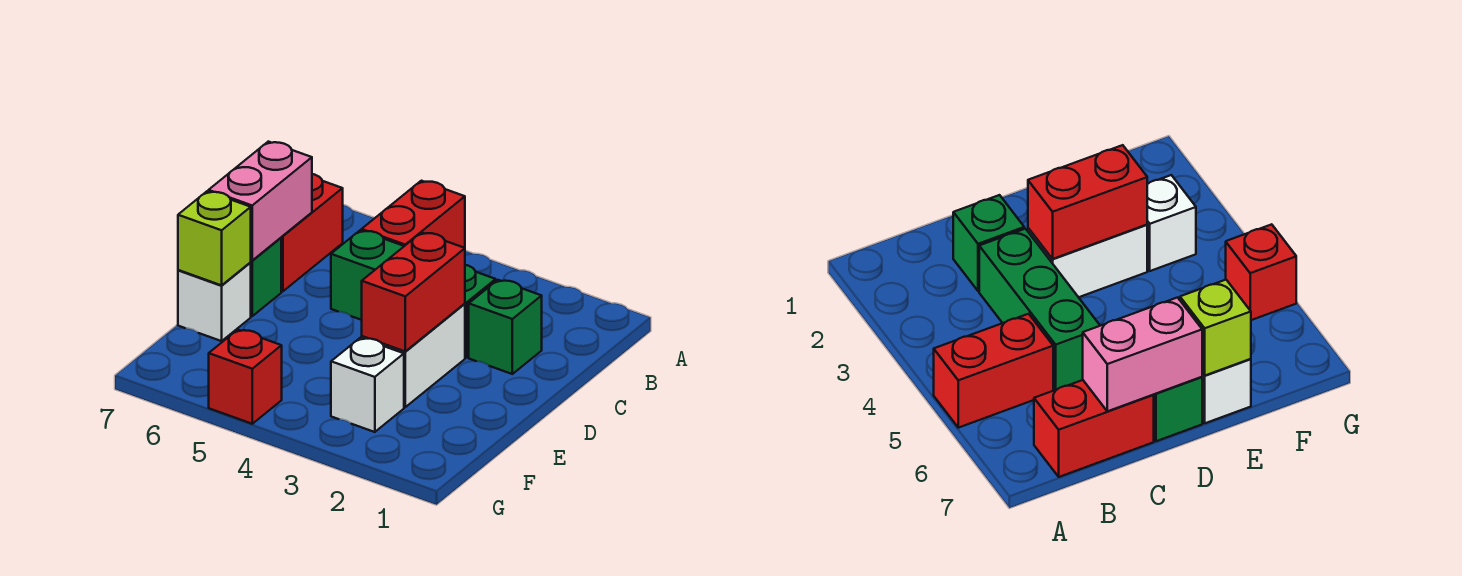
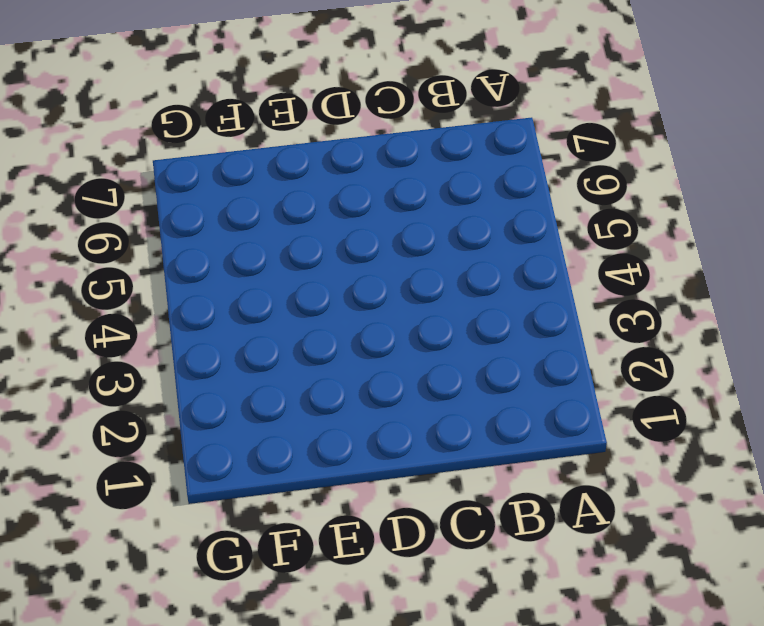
none -> red brick A5:B5 level 1
none -> red brick B7:C7 level 1
none -> green brick C2 level 1

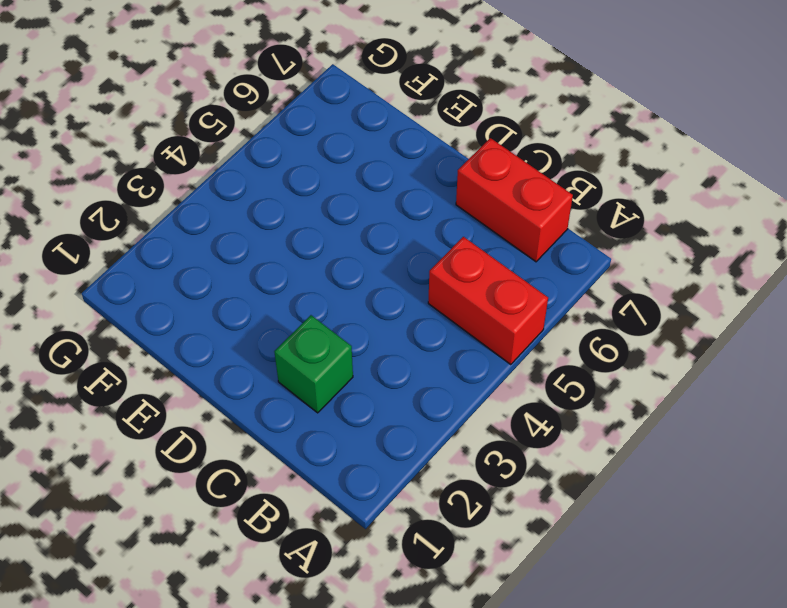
none -> green brick C3:C5 level 1
none -> white brick D3:E3 level 1
none -> green brick D7 level 1

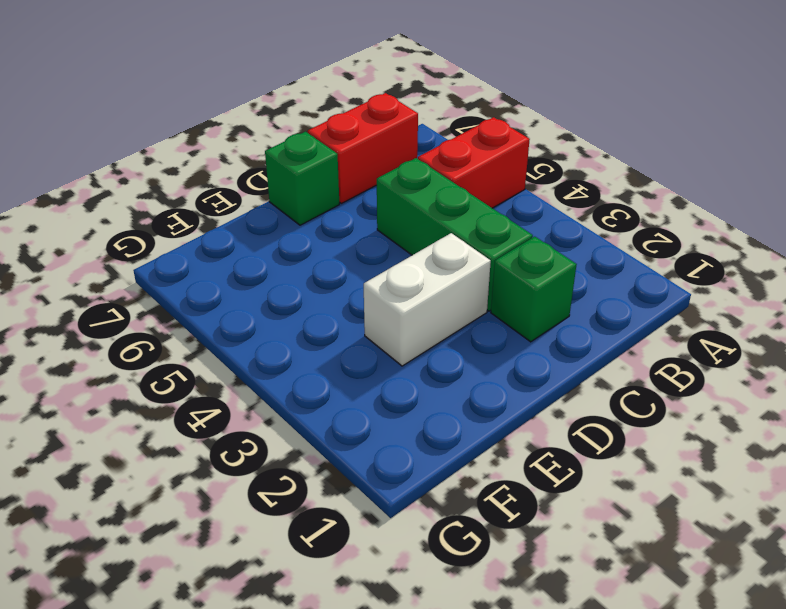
none -> white brick E7 level 1
none -> white brick F3 level 1
none -> red brick G5 level 1

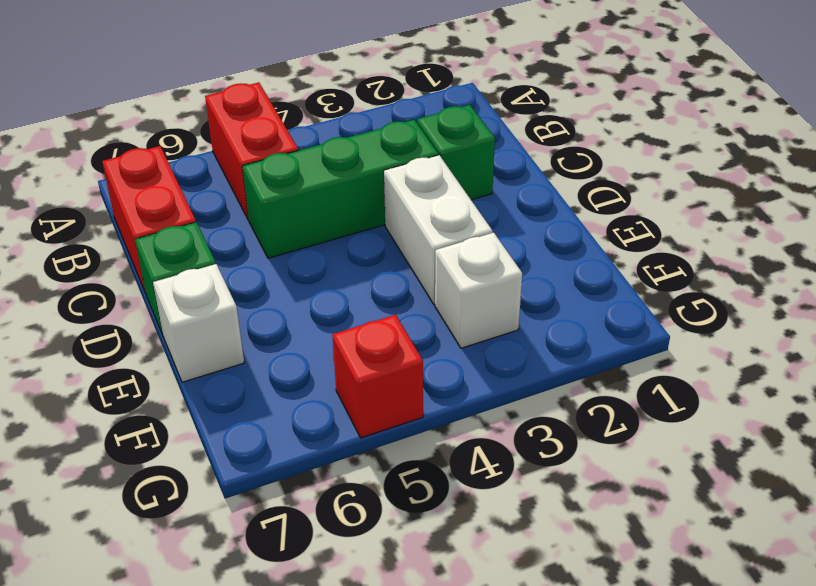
none -> pink brick C7:D7 level 2
none -> red brick D3:E3 level 2
none -> lime brick E7 level 2

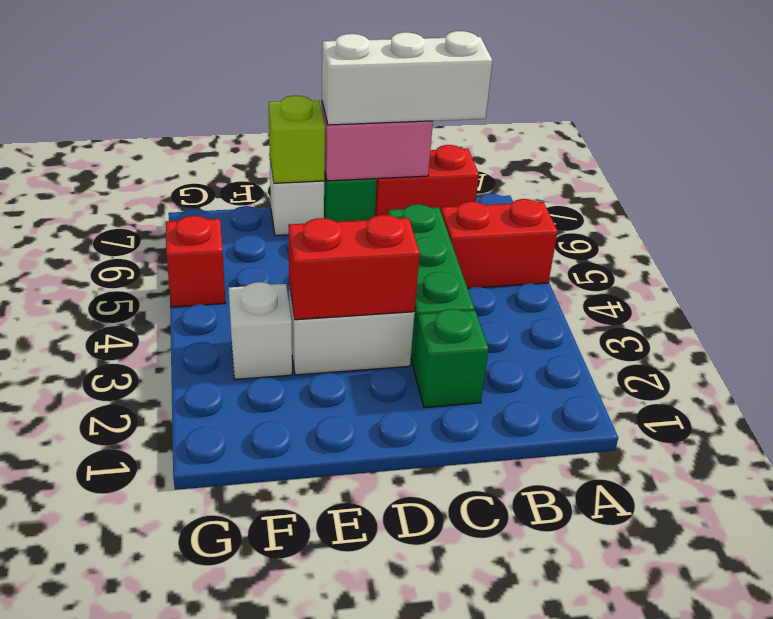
white brick B7:D7 level 3 -> none

